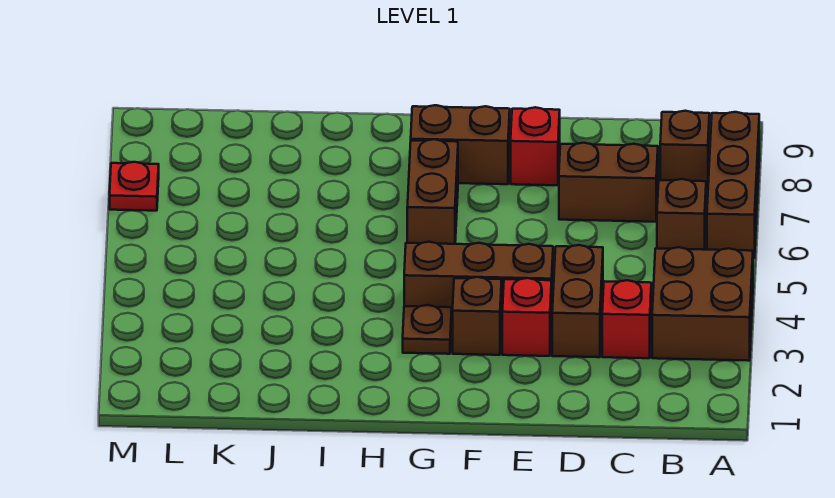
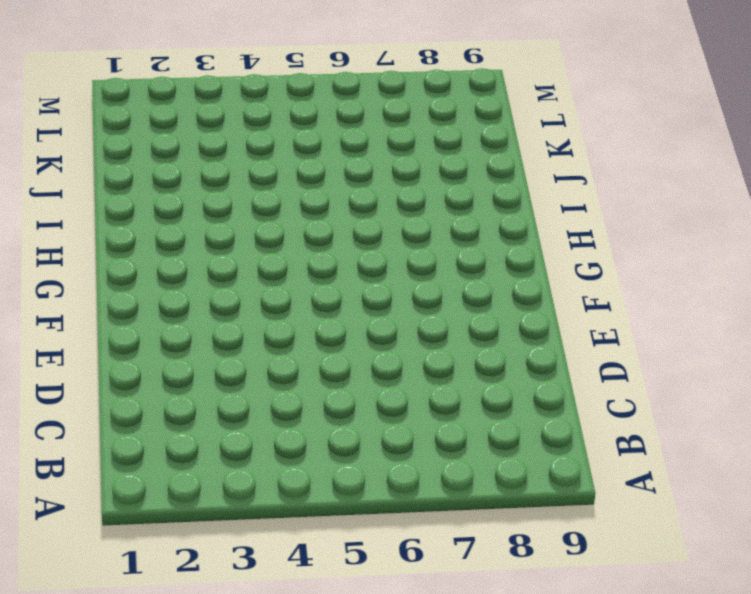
none -> brown brick A3:B4 level 1
none -> brown brick A6:A8 level 1
none -> brown brick B6 level 1

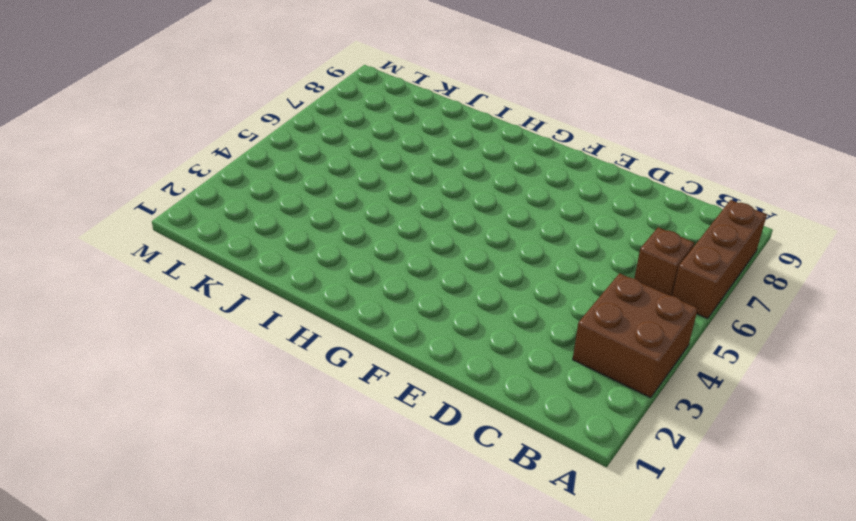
none -> brown brick B8 level 1
none -> red brick C3 level 1
none -> brown brick C7:D7 level 1

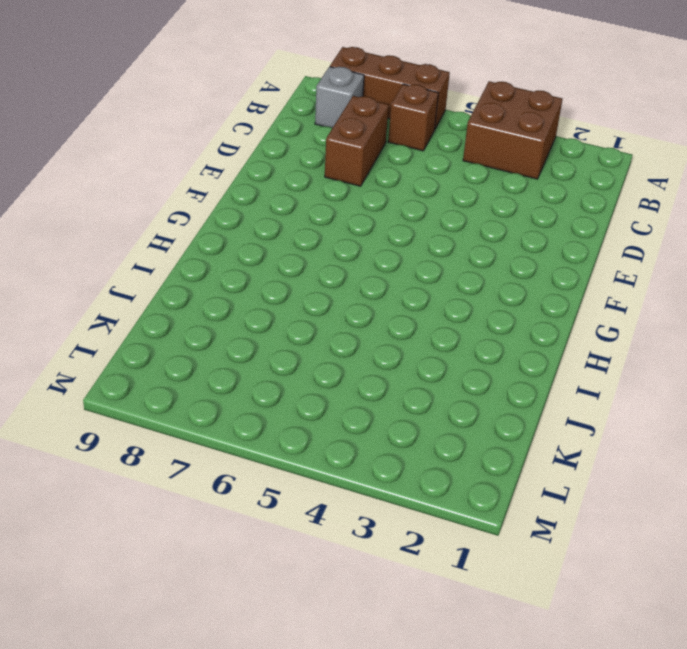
grey brick B8 level 1 -> brown brick B8 level 1
none -> red brick C3 level 1
none -> brown brick D3:D4 level 1
none -> red brick E3 level 1

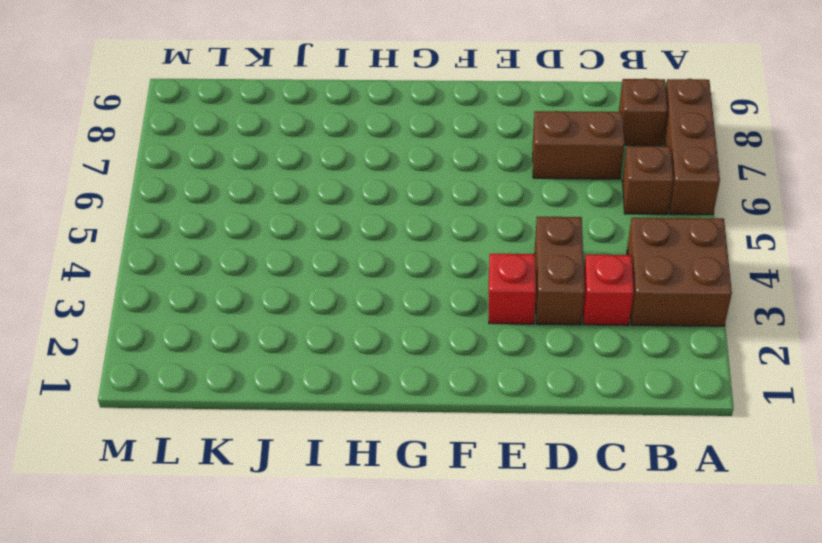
none -> brown brick E4:G4 level 1
none -> red brick E8 level 1
none -> brown brick F3 level 1

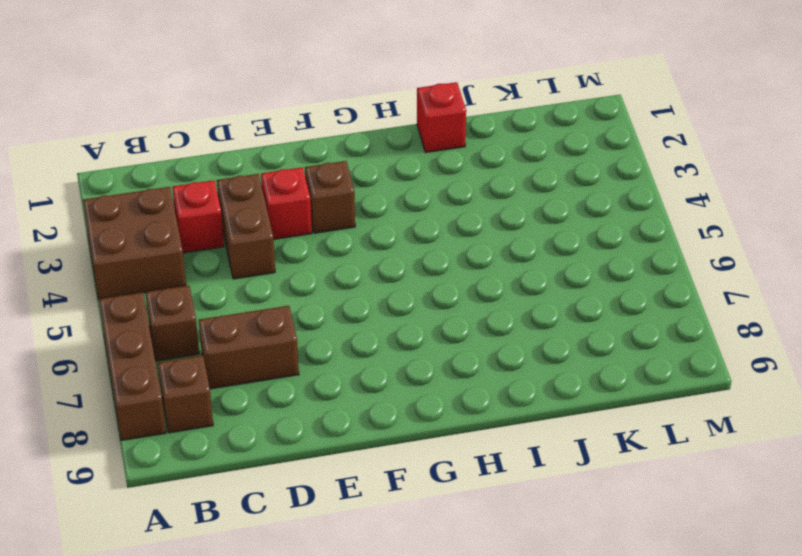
red brick I1 level 1 -> red brick E8 level 1
none -> brown brick E4:G4 level 1
none -> brown brick F8:G8 level 1
none -> brown plate G3 level 1

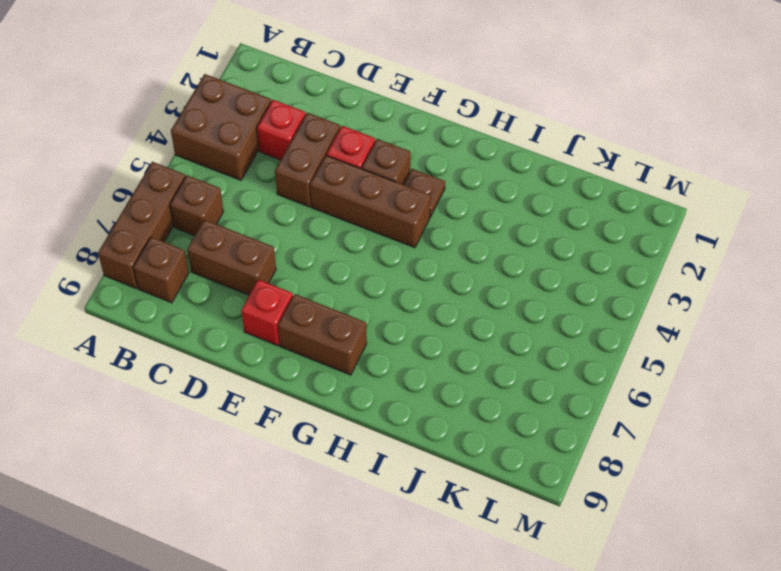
none -> brown brick G6:G7 level 1
none -> red plate M7 level 1

